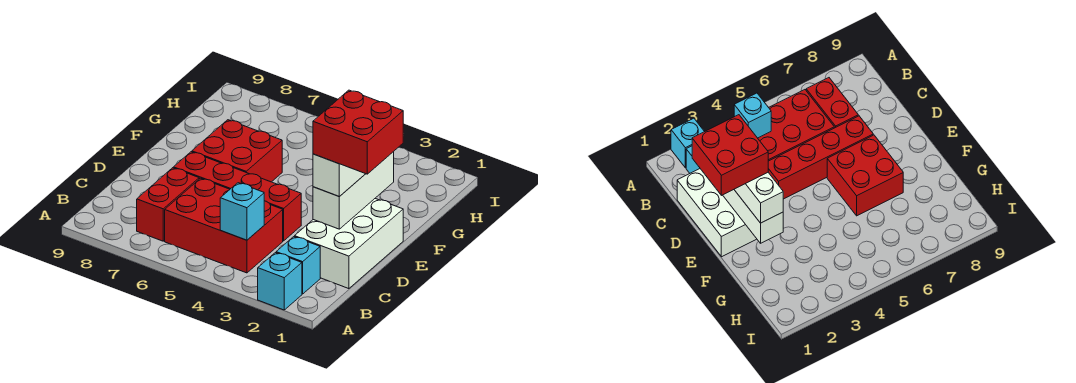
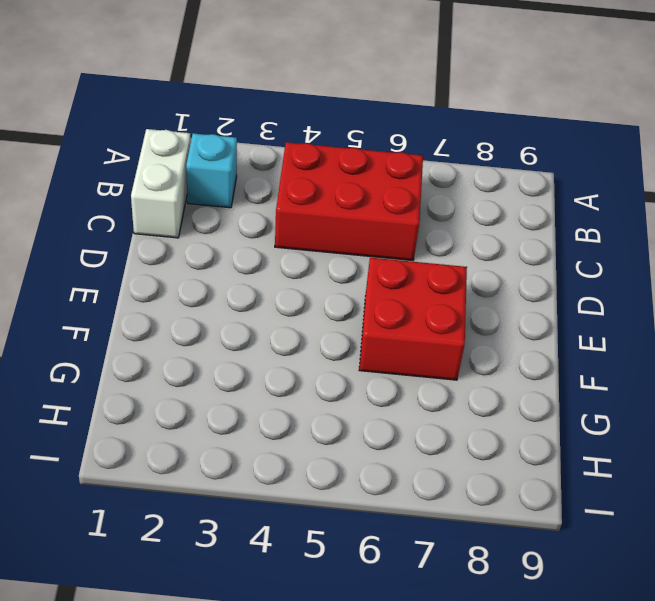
white brick B1:C1 level 1 -> white brick C1:E2 level 1
none -> cyan brick A2 level 1
none -> red brick B7:C7 level 1

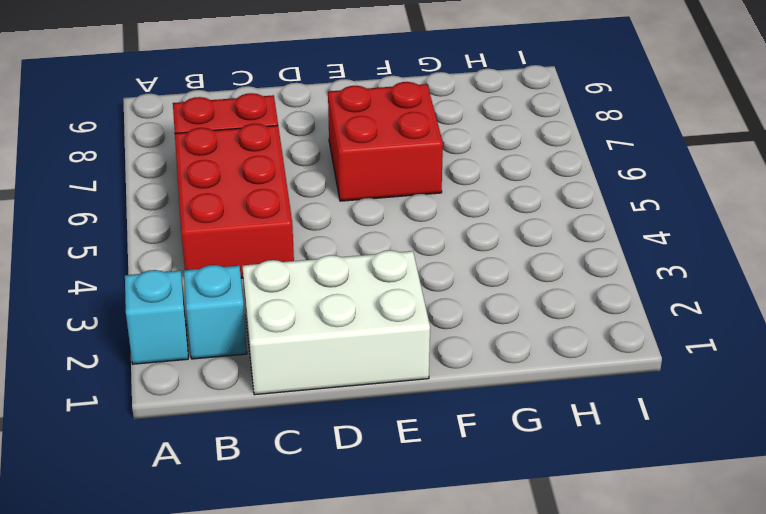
none -> red brick D4:D7 level 1
none -> cyan brick B4 level 2

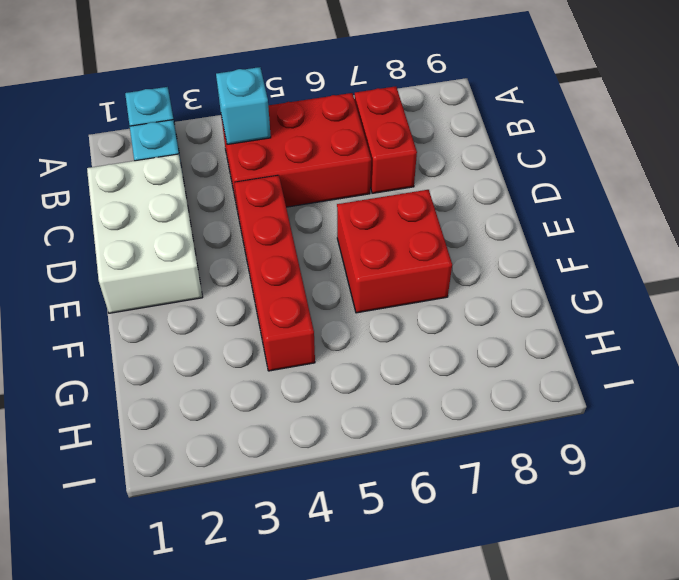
red brick D4:G4 level 1 -> red brick D4:D7 level 1
none -> white brick D2:F2 level 2
none -> white brick D2:F2 level 3

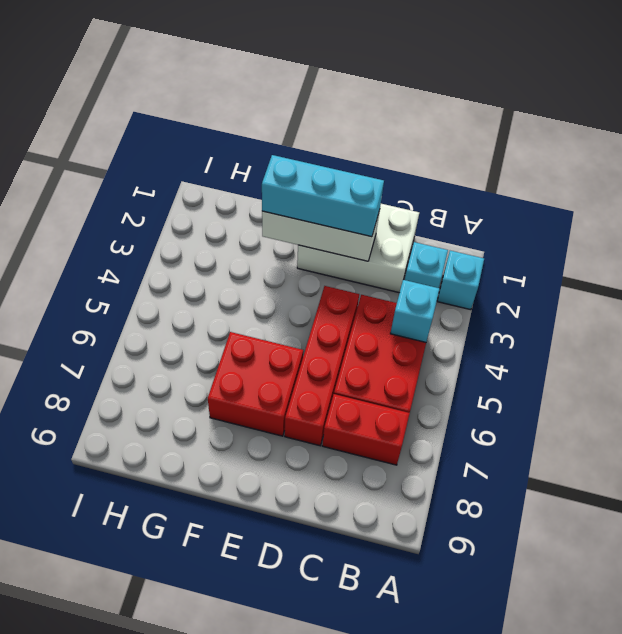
cyan brick D2:F2 level 3 -> white brick D2:F2 level 3
none -> red brick D1:E2 level 4

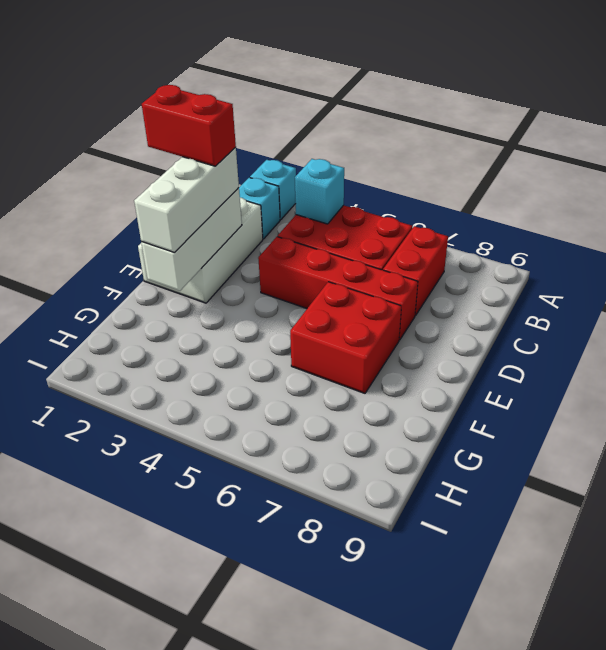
red brick D1:D2 level 4 -> red brick D1:E2 level 4

